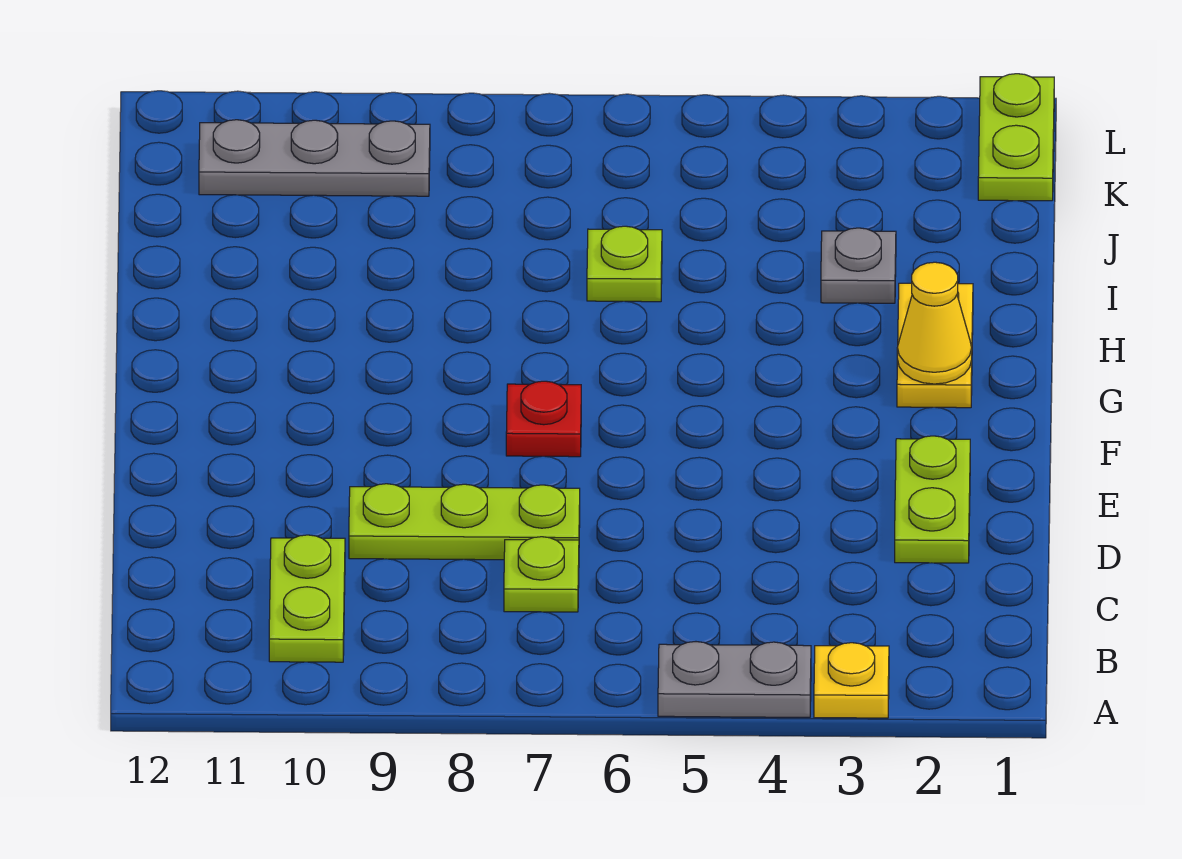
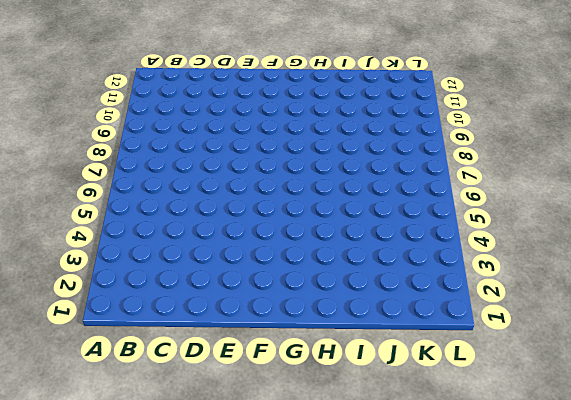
none -> yellow plate A3 level 1
none -> grey plate A4:A5 level 1
none -> lime plate B10:C10 level 1

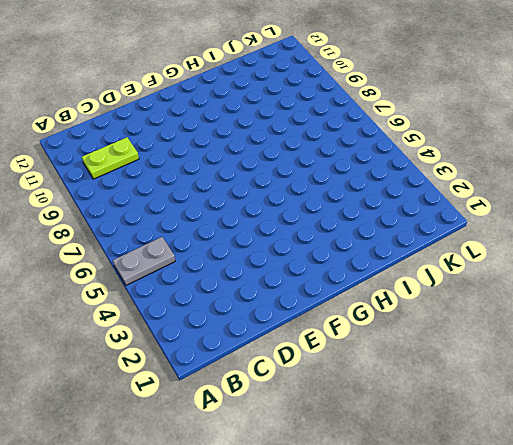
grey plate A5:B5 level 1 -> grey plate A4:A5 level 1
none -> yellow plate A3 level 1
none -> lime plate C7 level 1
none -> lime plate D2:E2 level 1

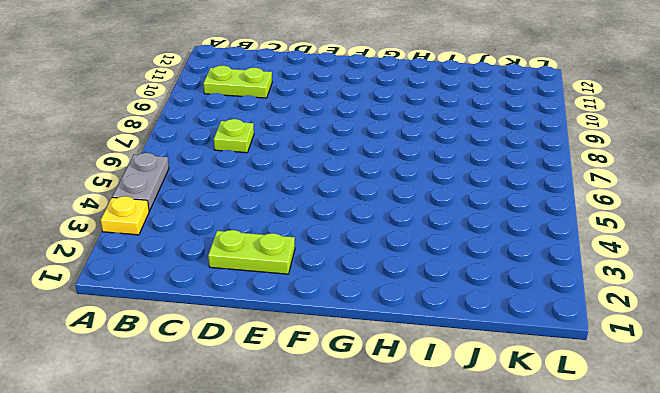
none -> lime plate D7:D9 level 1
none -> red plate F7 level 1
none -> yellow plate G2:H2 level 1

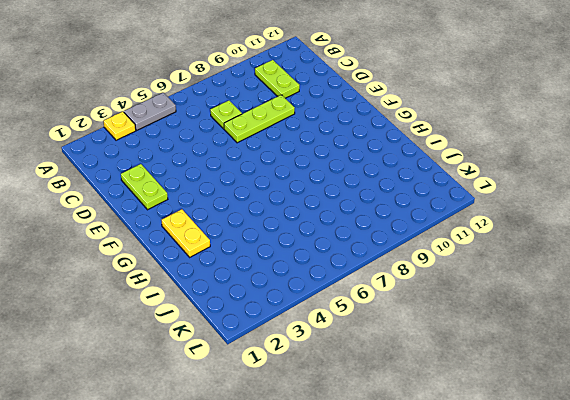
none -> red plate F7 level 1
none -> grey plate I3 level 1
none -> lime plate I6 level 1

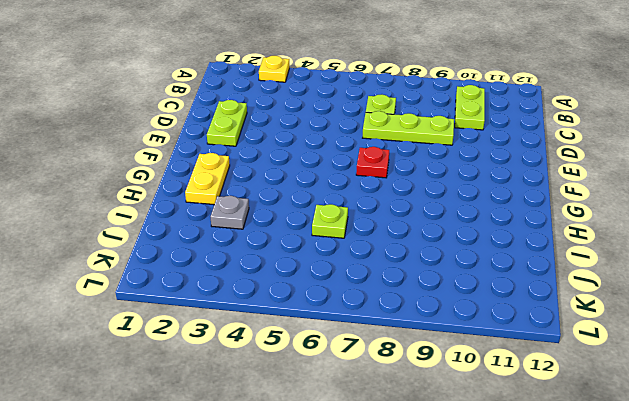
none -> grey plate A4:A5 level 1
none -> lime plate K1:L1 level 1
none -> grey plate K9:K11 level 1

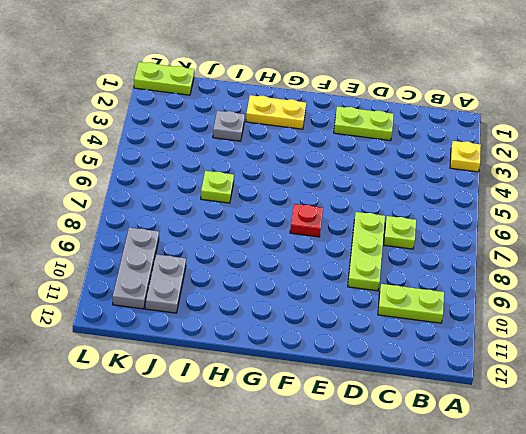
grey plate J10:J11 level 1 -> grey plate A4:A5 level 1
none -> yellow cone G2 level 2

